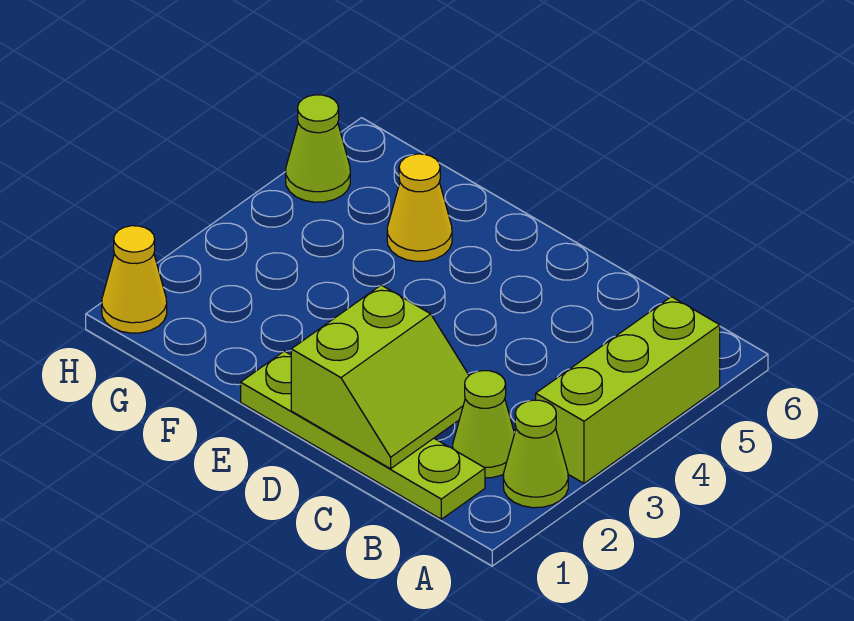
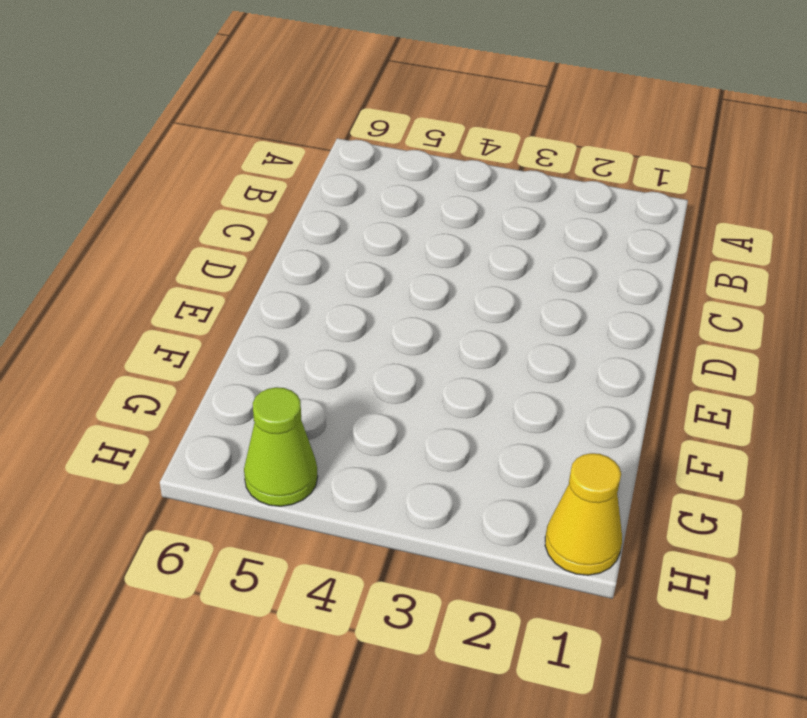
none -> lime cone A2 level 1
none -> lime brick A3:A5 level 1

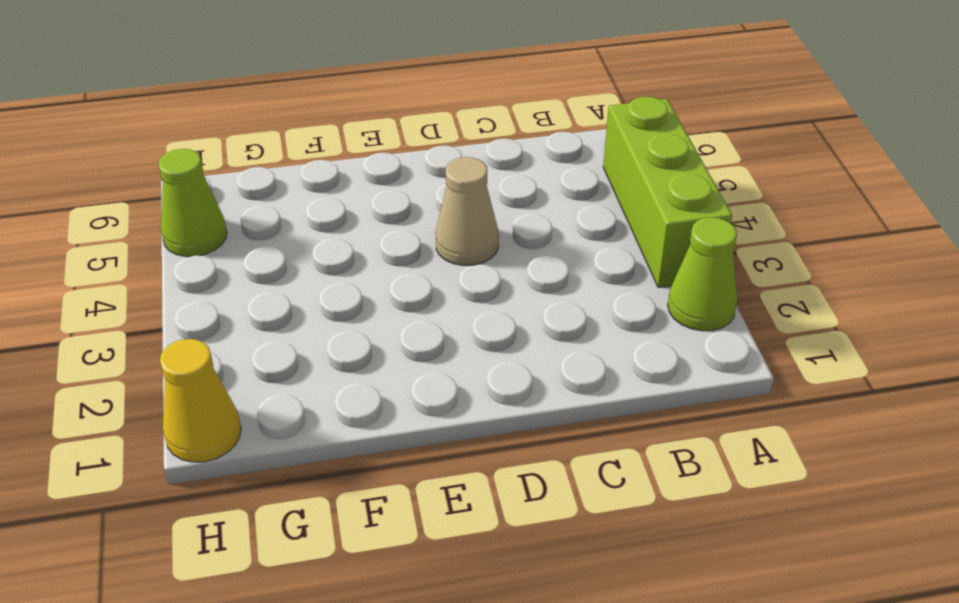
tan cone D4 level 1 -> none
none -> lime plate B1:E1 level 1
none -> lime cone B2 level 1

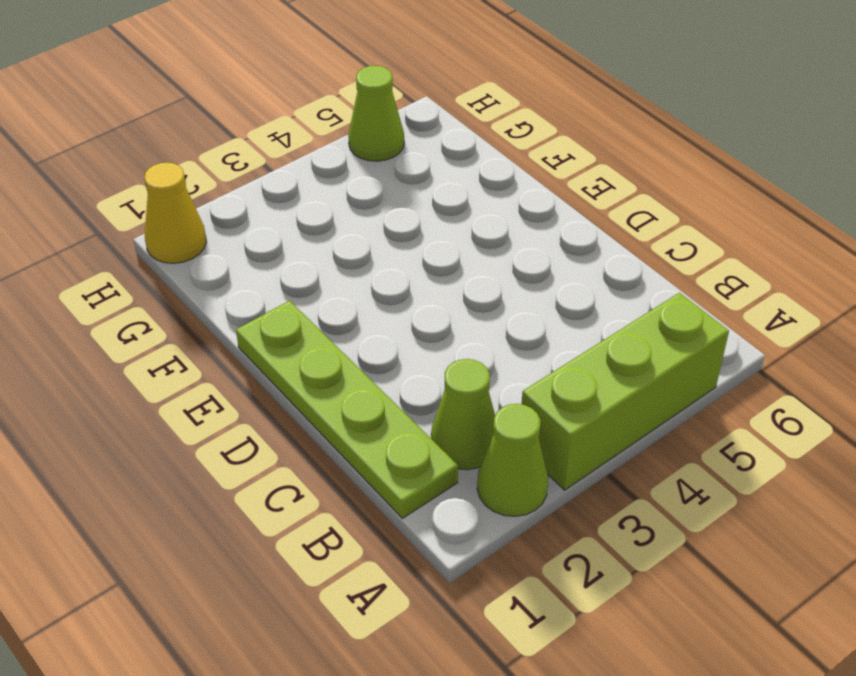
none -> yellow cone F5 level 1
none -> lime slope C1:D2 level 2 top D

